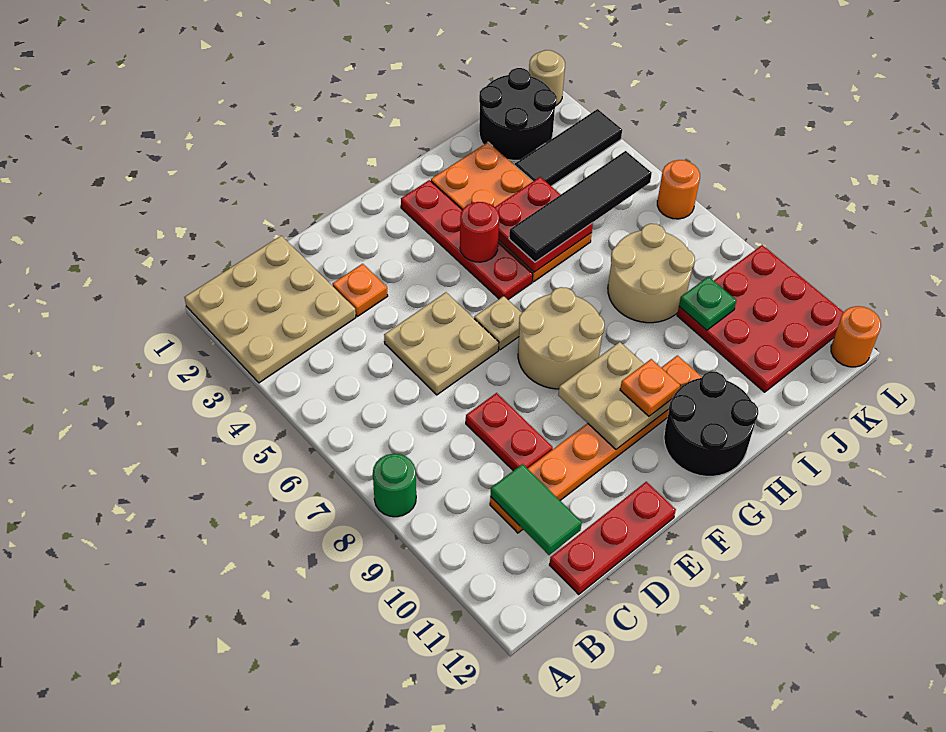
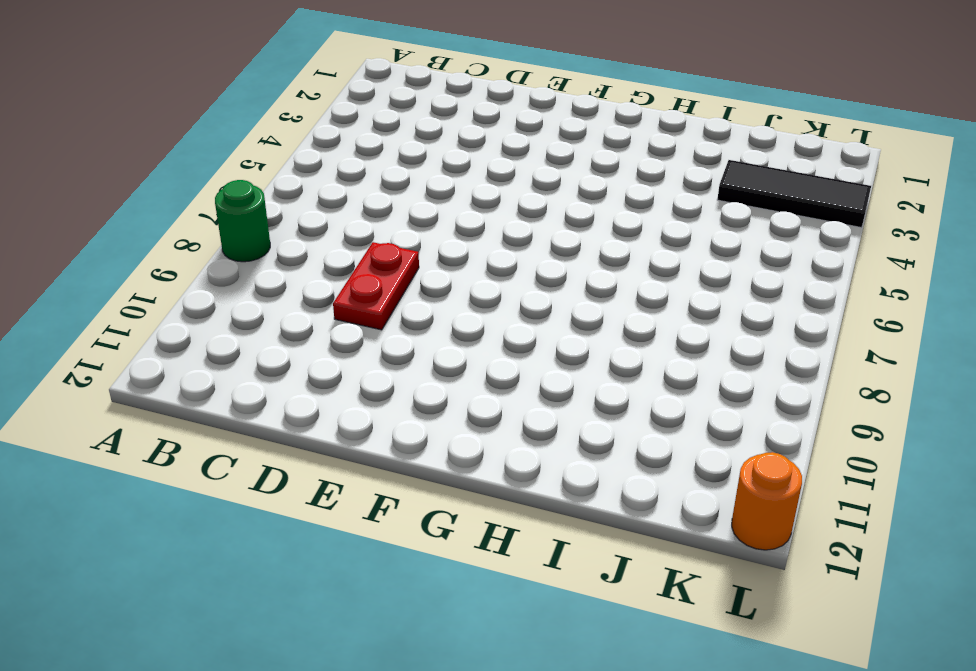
none -> tan plate A1:C3 level 1
none -> orange plate C10:H10 level 1
none -> red plate C12:E12 level 1

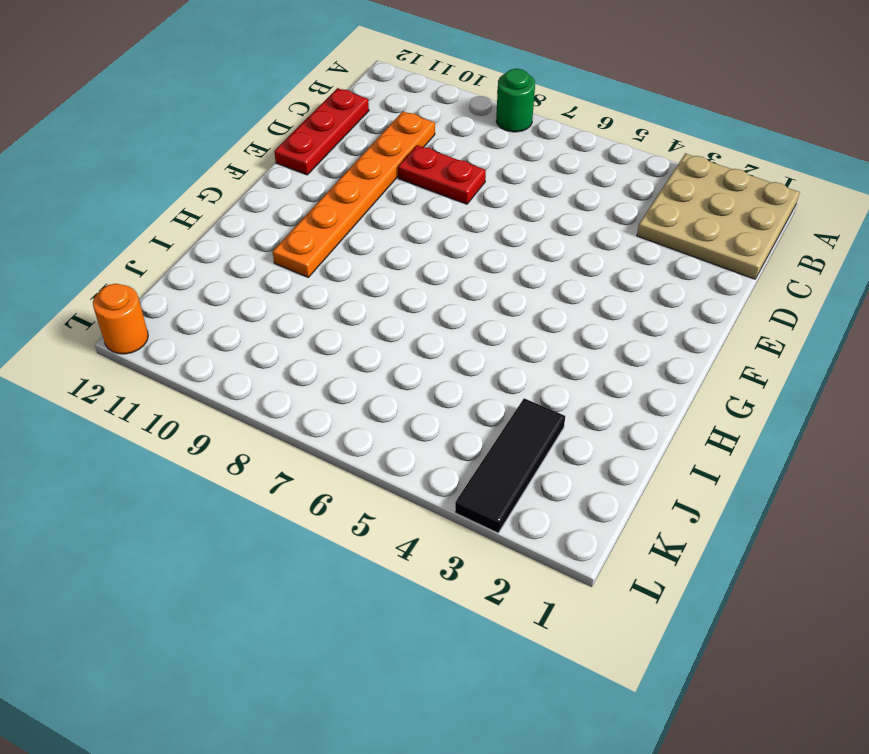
none -> orange plate D3 level 1
none -> tan plate D5:E6 level 1
none -> tan plate F6 level 1

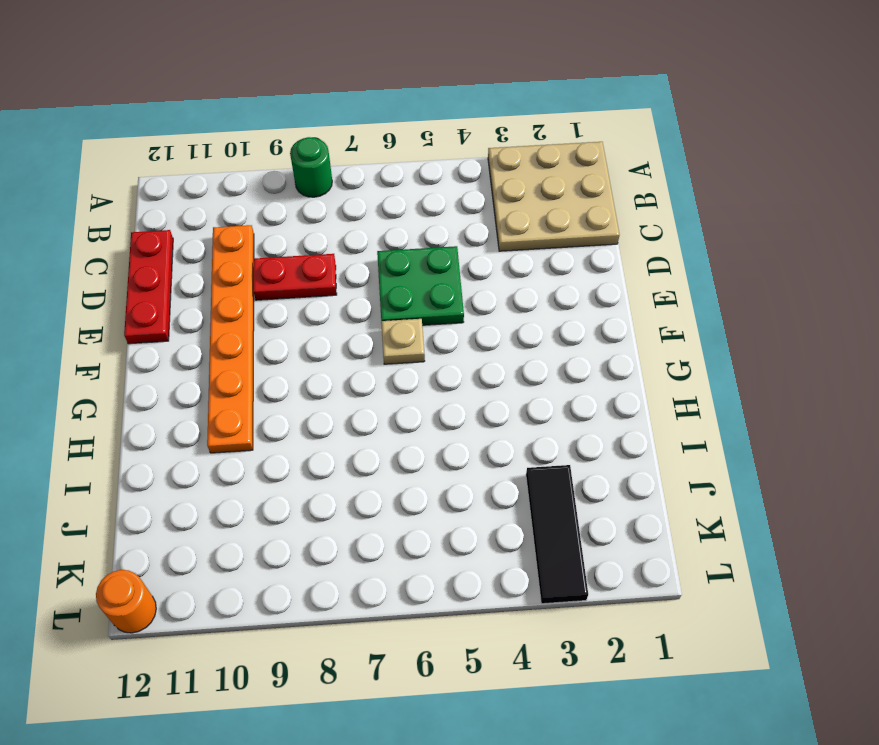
green plate D5:E6 level 1 -> tan plate D5:E6 level 1
none -> orange plate D3 level 1
none -> tan round brick F7:G8 level 1
none -> red plate G2:G5 level 1

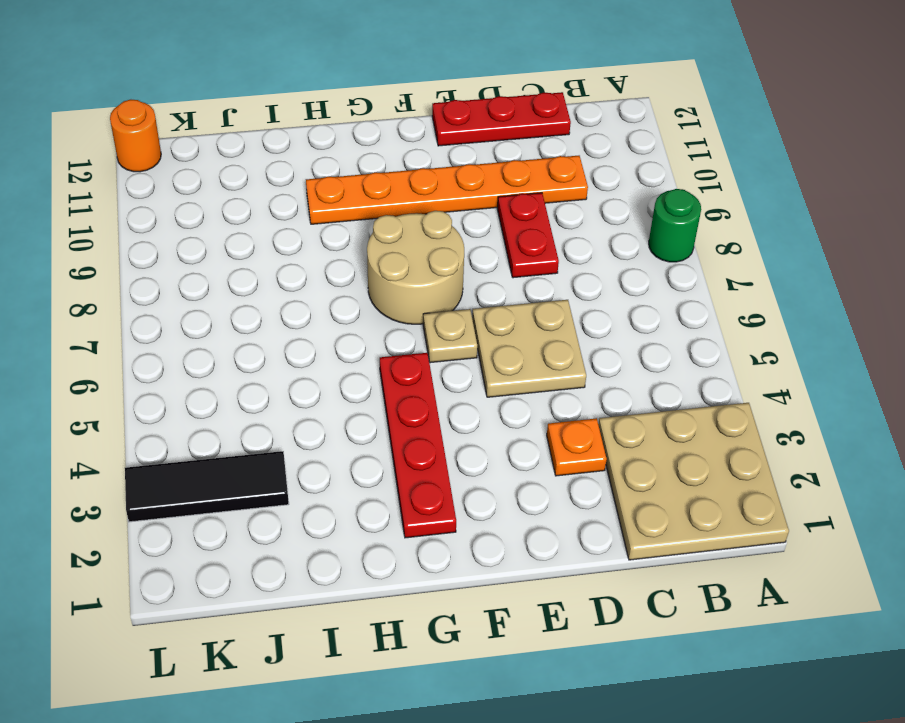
none -> black round brick G11:H12 level 1
none -> orange plate H2:I5 level 1
none -> tan round brick I7:J8 level 1

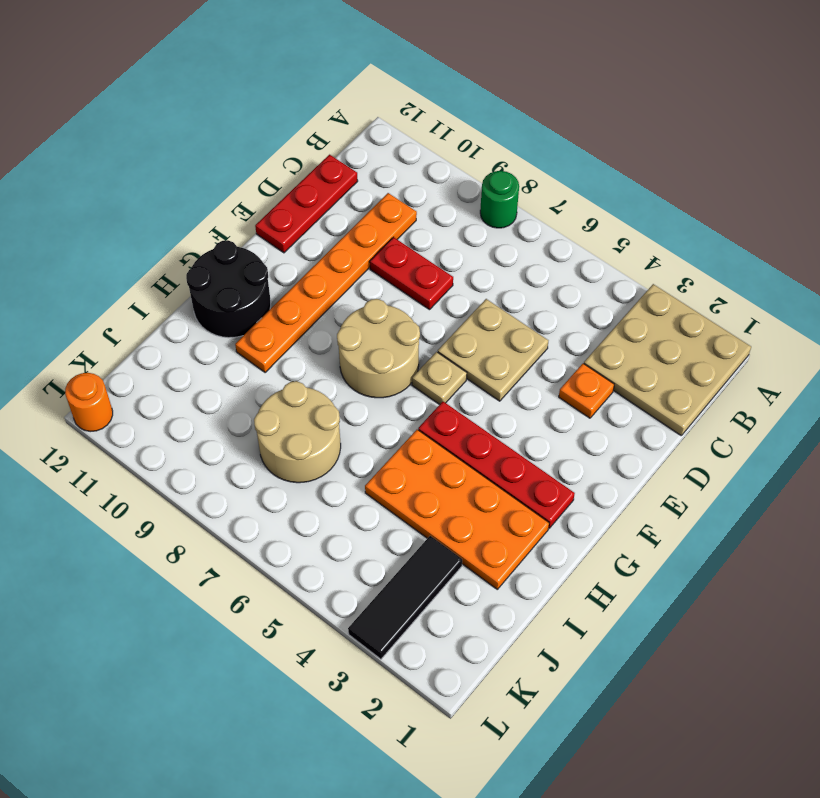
none -> black round brick J1:K2 level 1
none -> red plate J9:L11 level 1
none -> tan round brick L1 level 1

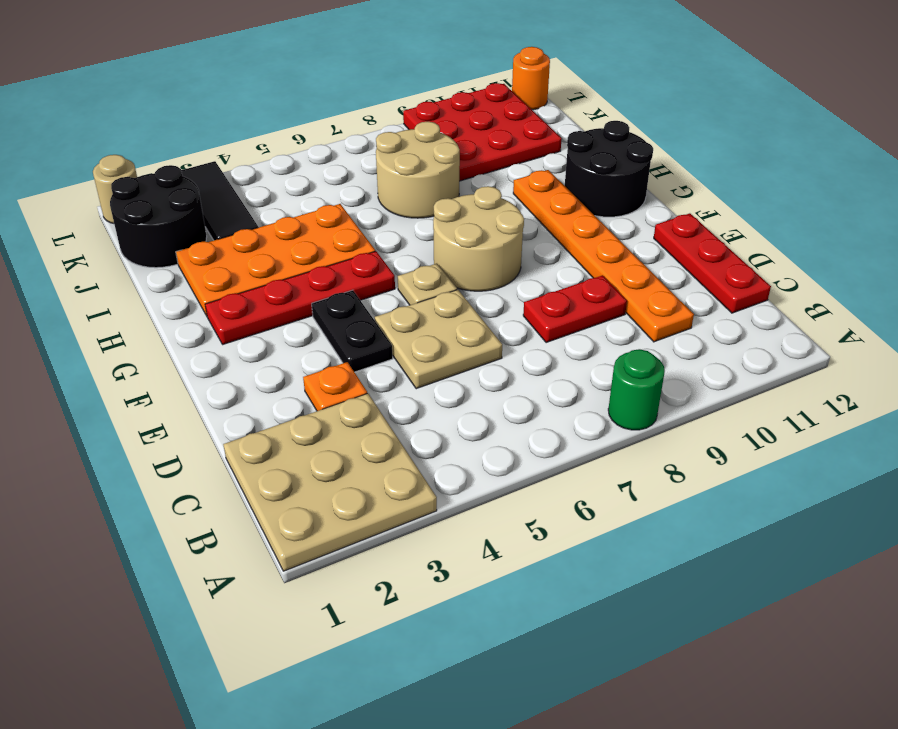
black plate E4:F4 level 1 -> none
none -> orange round brick L6 level 1
none -> green tile C10:C11 level 2
none -> tan plate F9:G10 level 2

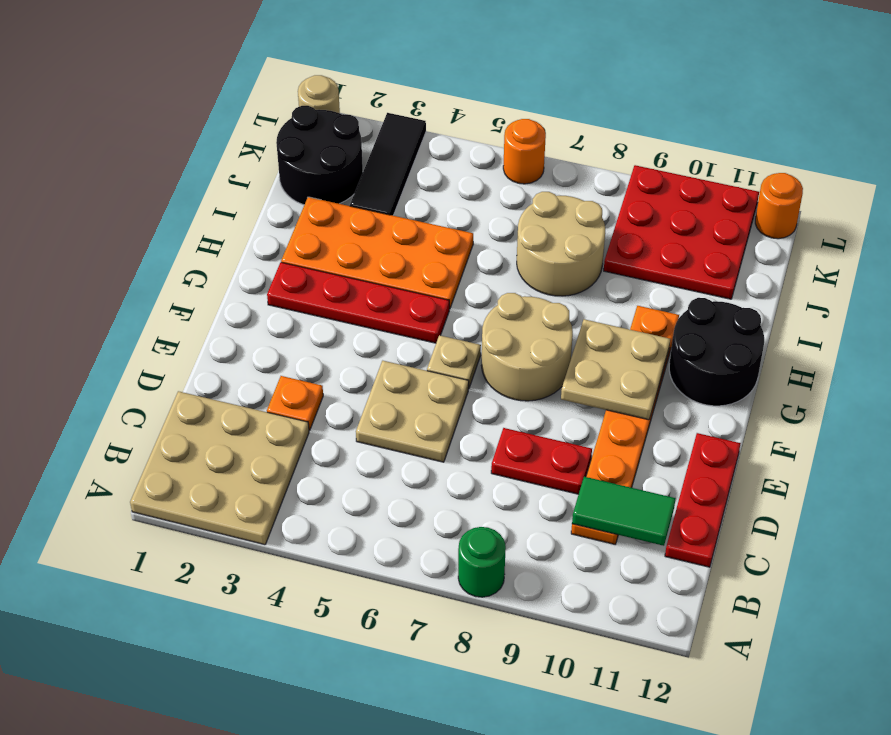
none -> red round brick G4 level 2
none -> red plate H4:I5 level 2
none -> green plate J9 level 2

